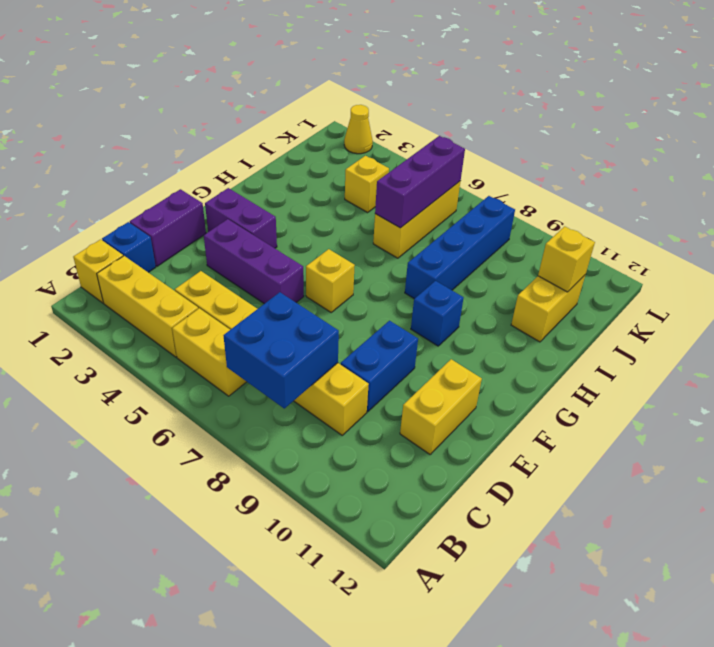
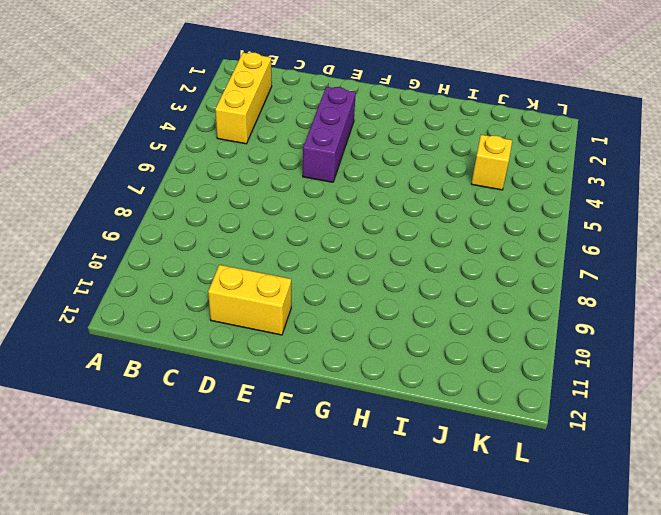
none -> yellow brick B1 level 1
none -> yellow brick B5:B6 level 1
none -> blue brick C1 level 1

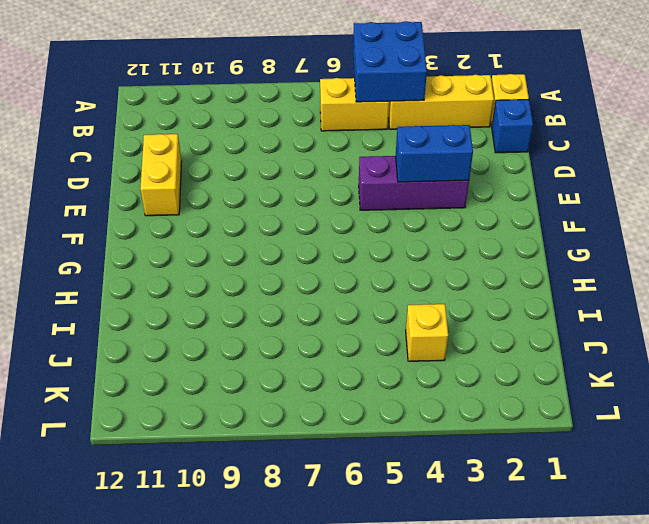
blue brick A4:B5 level 2 -> blue brick B7:C8 level 2
blue brick E3:E4 level 2 -> blue brick D9:E9 level 1
none -> yellow brick C4:C9 level 1
none -> purple brick D1:E1 level 1
none -> purple brick F2:F3 level 1

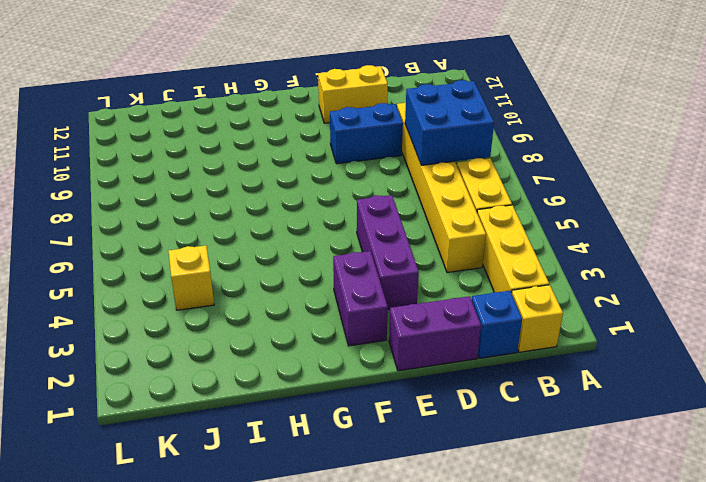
none -> yellow brick F6 level 1
none -> blue brick G9 level 1
none -> blue brick H8:K8 level 1

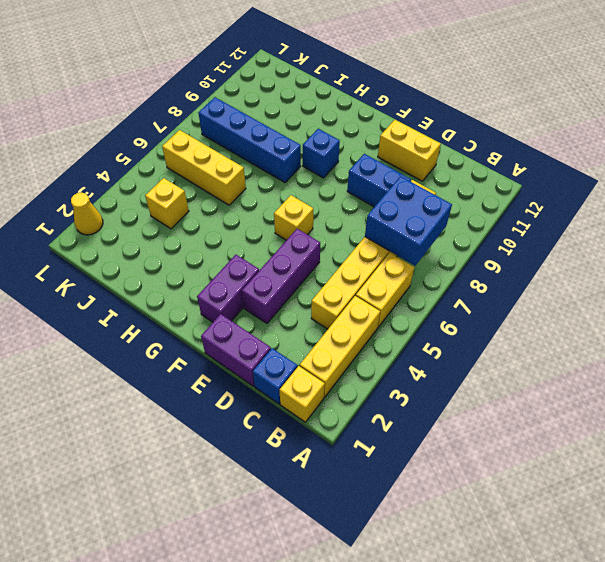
none -> yellow brick I11:J11 level 1
none -> purple brick I6:K6 level 2
none -> yellow brick J11 level 2

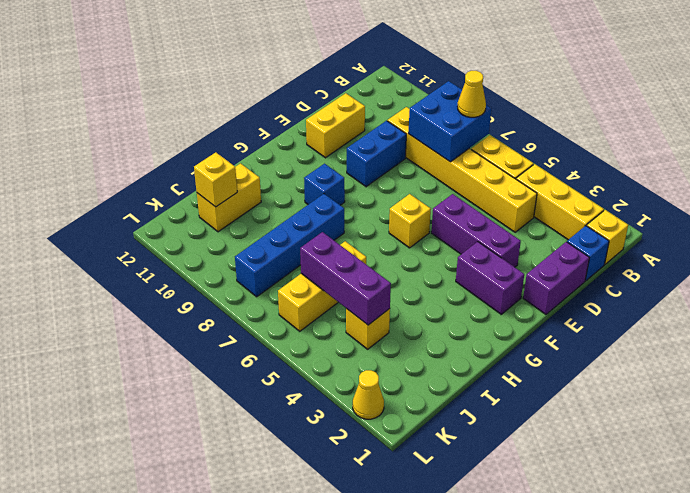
yellow cone B7 level 3 -> none
purple brick J4:J6 level 2 -> purple brick I6:K6 level 2

